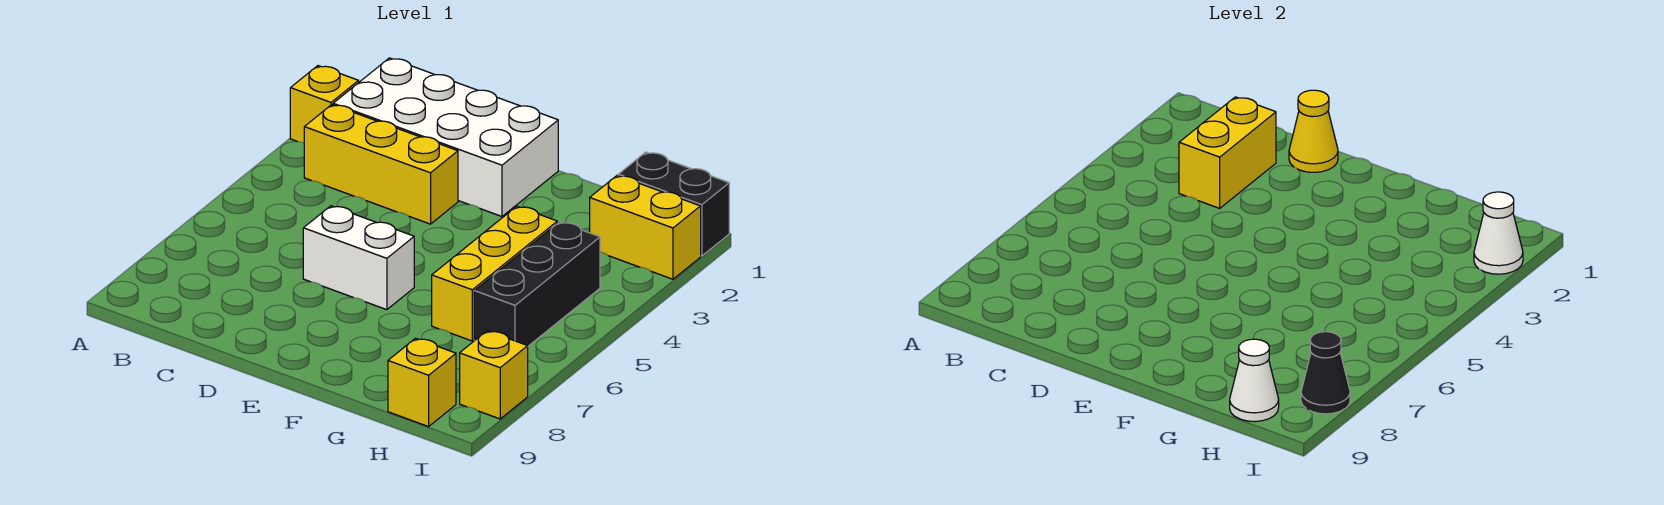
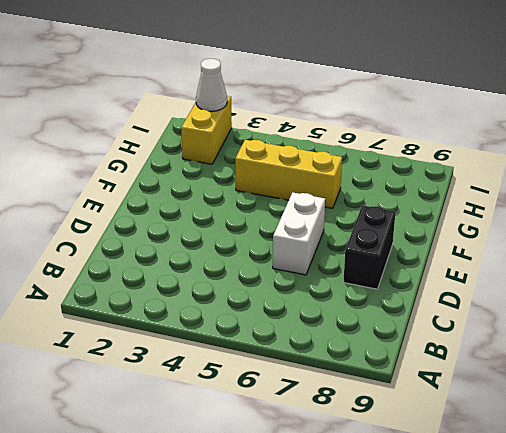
black brick D8:E8 level 1 -> black brick H1:I1 level 1
none -> yellow brick A2 level 1
none -> white brick B1:E2 level 1
none -> yellow brick B3:D3 level 1

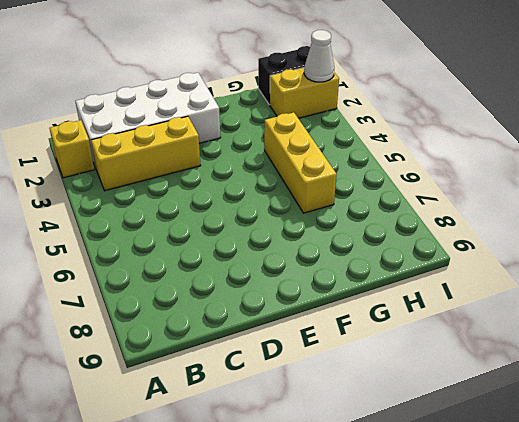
none -> white brick D6:E6 level 1
none -> black brick H4:H6 level 1
none -> yellow brick H9 level 1

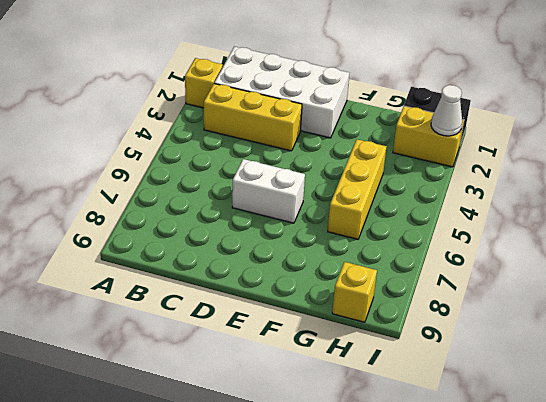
none -> black brick H4:H6 level 1
none -> yellow brick I8 level 1
none -> yellow brick C2:C3 level 2

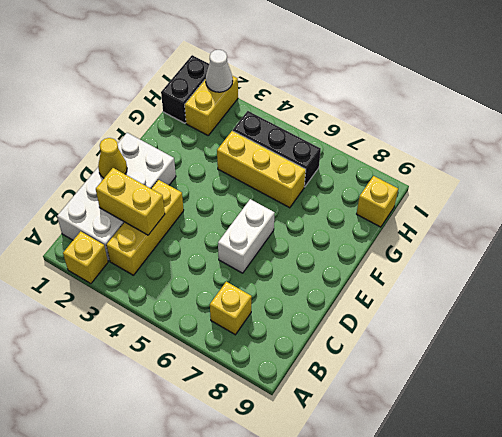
yellow brick B7 level 1 -> yellow brick I8 level 1
none -> white cone H9 level 2
none -> black cone I8 level 2

